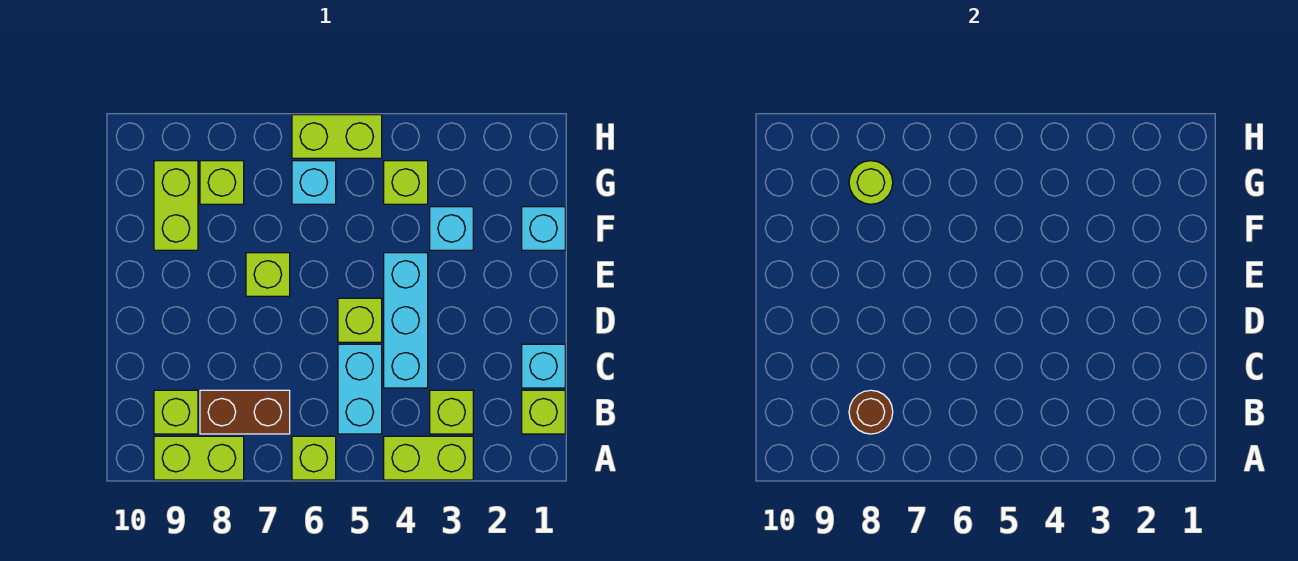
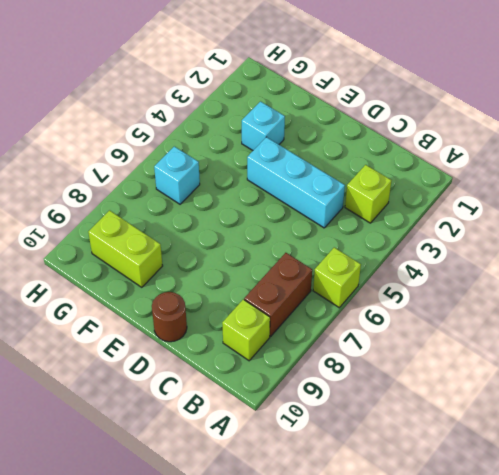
brown round brick D10 level 1 -> brown round brick B8 level 2
none -> lime brick A3:A4 level 1
none -> lime brick A8:A9 level 1
none -> lime brick B1 level 1

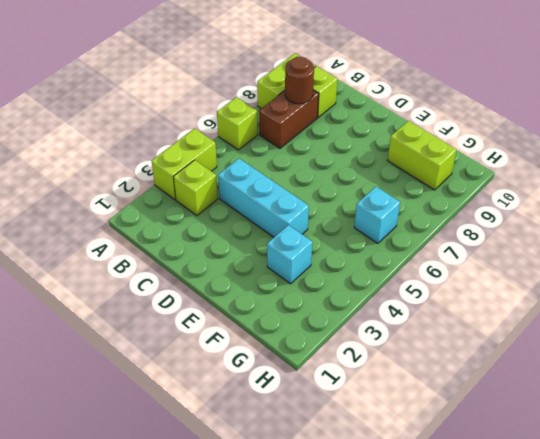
none -> lime brick B1 level 1
none -> cyan brick B5:C5 level 1
none -> cyan brick C1 level 1

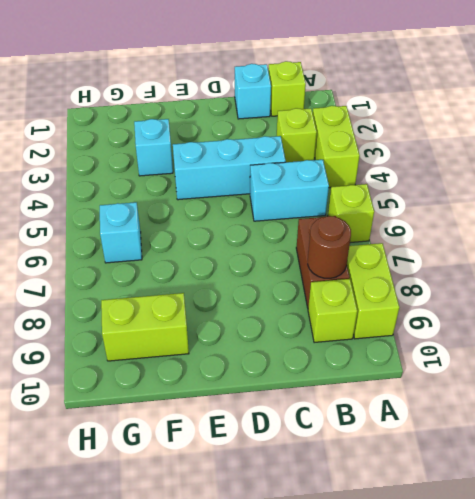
none -> lime brick D5 level 1
none -> lime brick E7 level 1
none -> cyan brick F1 level 1

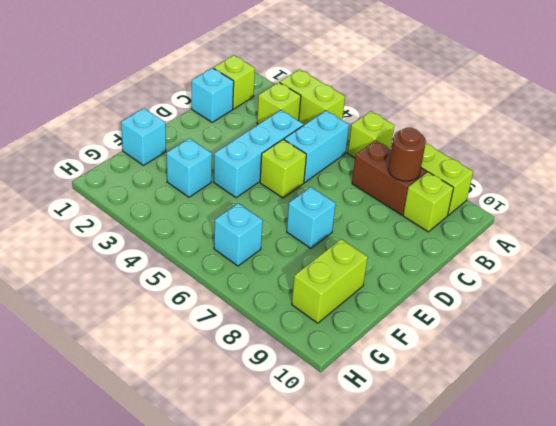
cyan brick E7 level 1 -> lime brick E7 level 1
none -> lime brick G4 level 1
none -> lime brick G8 level 1
none -> lime brick H5:H6 level 1

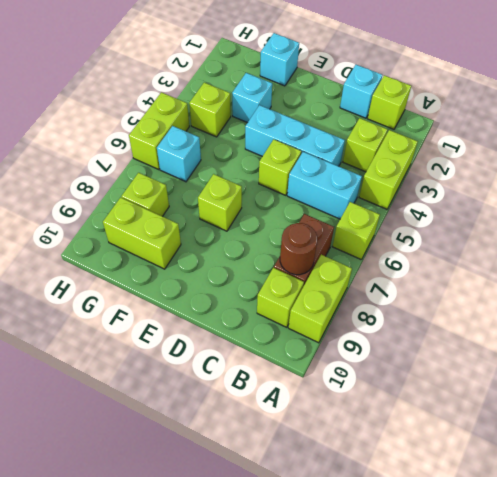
none -> lime round brick G8 level 2

